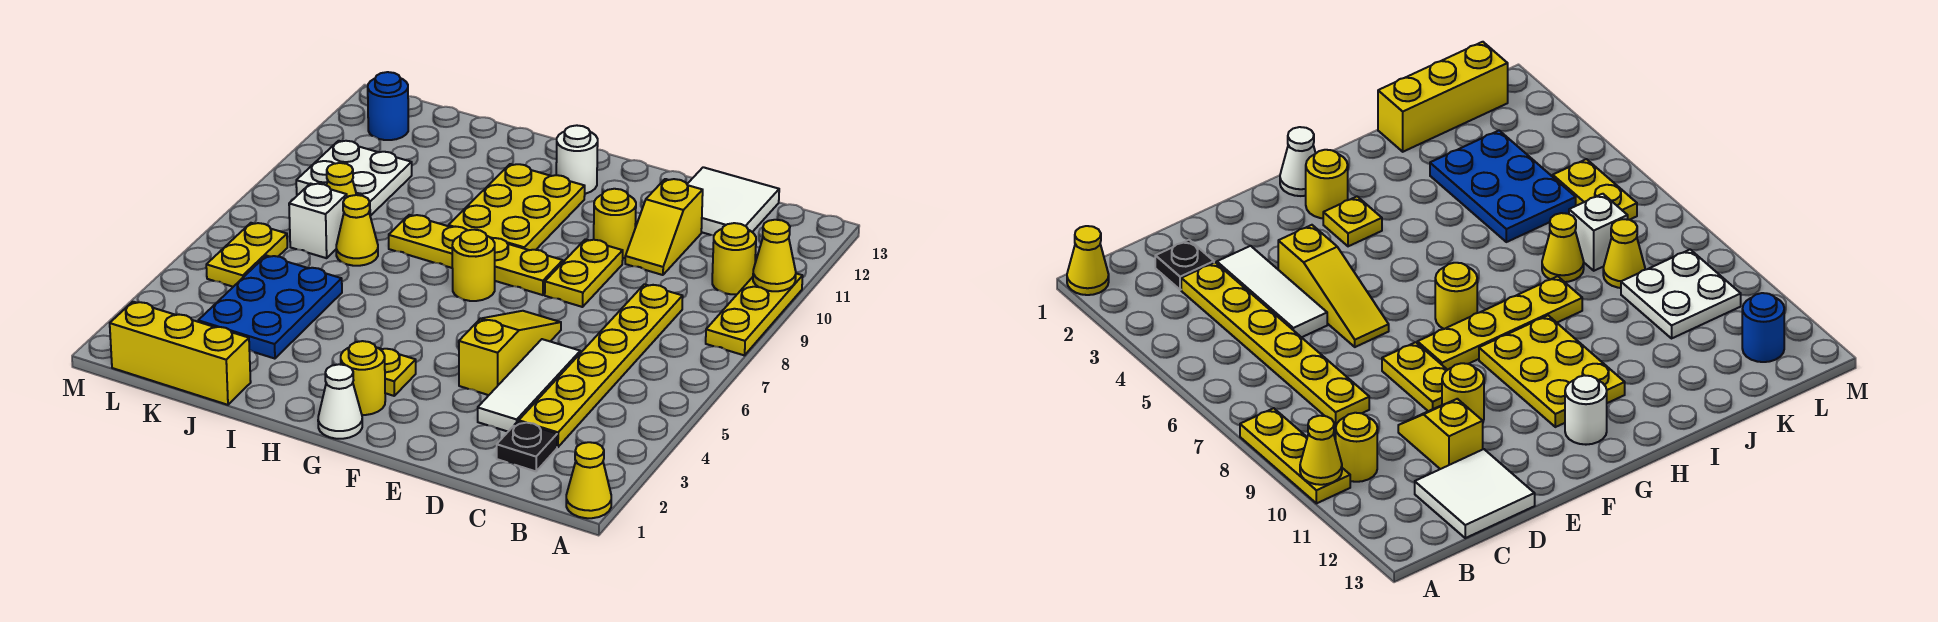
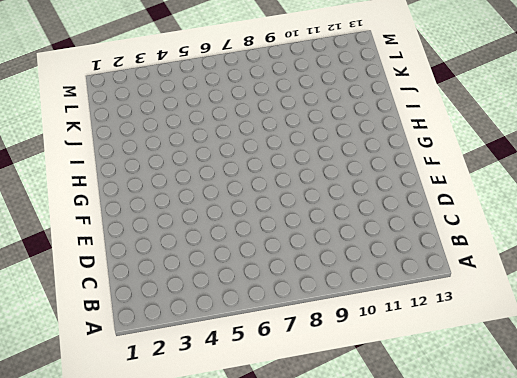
none -> yellow cone A1 level 1
none -> yellow plate A8:A10 level 1
none -> yellow round brick B10 level 1

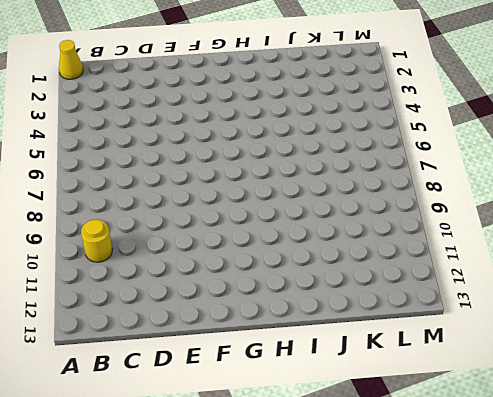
none -> yellow plate A8:A10 level 1
none -> black plate C2 level 1
none -> yellow plate C3:C8 level 1

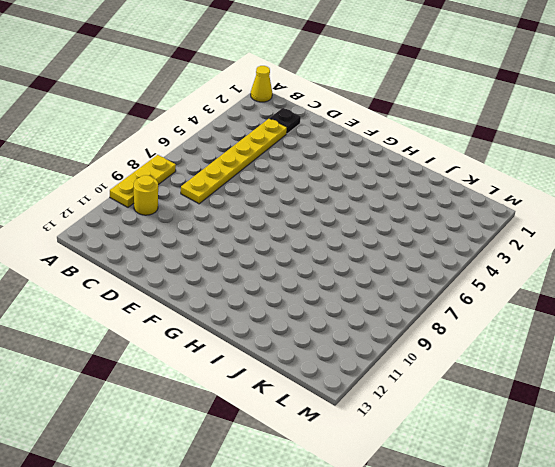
none -> white tile C12:D13 level 1
none -> white tile D3:D5 level 1
none -> yellow slope D10:D11 level 1 top 11

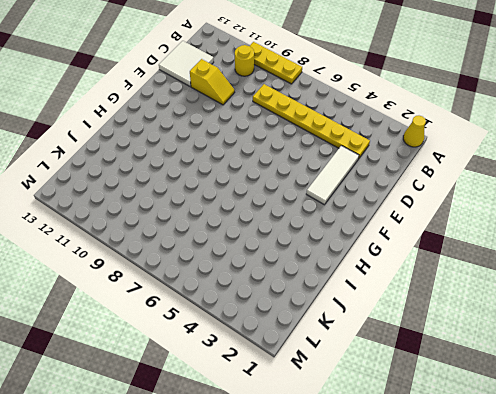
white tile D3:F3 level 1 -> white tile D3:D5 level 1
none -> black plate C2 level 1
none -> yellow slope E4:E6 level 1 top 4
none -> yellow plate E8:E9 level 1

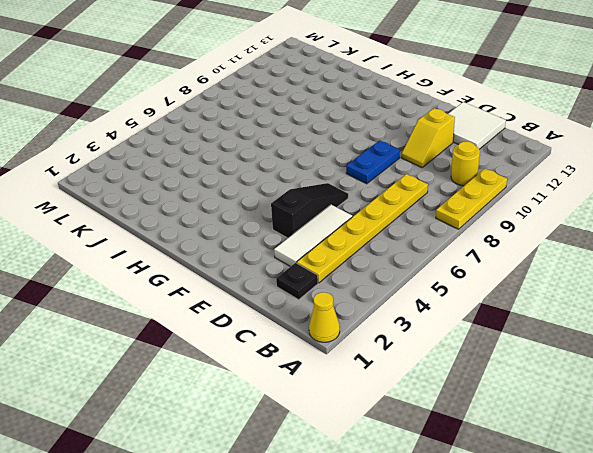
black slope E4:E6 level 1 top 4 -> yellow slope E4:E6 level 1 top 4
blue plate E8:E9 level 1 -> yellow plate E8:E9 level 1
none -> yellow round brick E10 level 1
none -> yellow plate F8:I8 level 1
none -> white cone G1 level 1

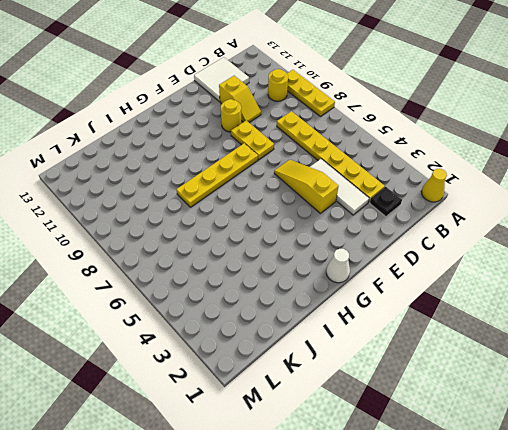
none -> yellow round brick G2 level 1
none -> yellow plate G3 level 1
none -> yellow round brick G7 level 1

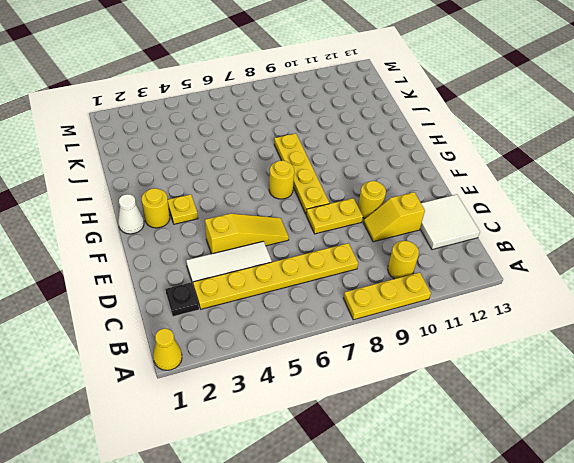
none -> yellow plate G9:H11 level 1
none -> white round brick G12 level 1
none -> yellow brick J1:L1 level 1

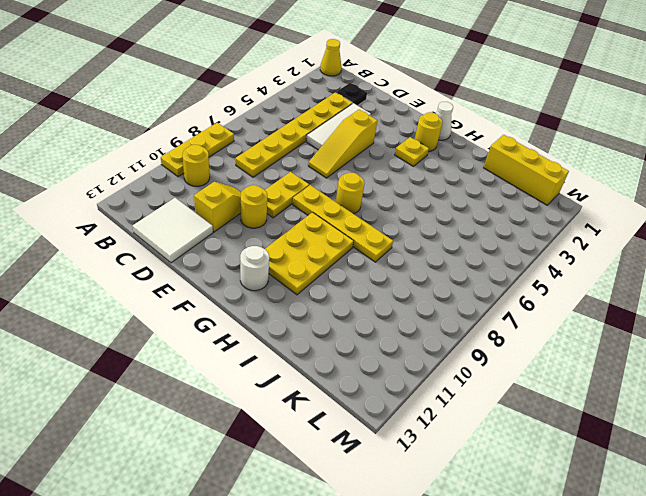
none -> blue plate J3:K5 level 1
none -> yellow cone J7 level 1
none -> white brick K7 level 1

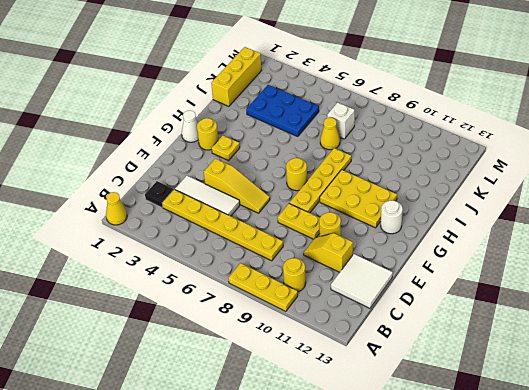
none -> yellow cone K8 level 1
none -> white plate K9:L10 level 1
none -> yellow plate L5:L6 level 1

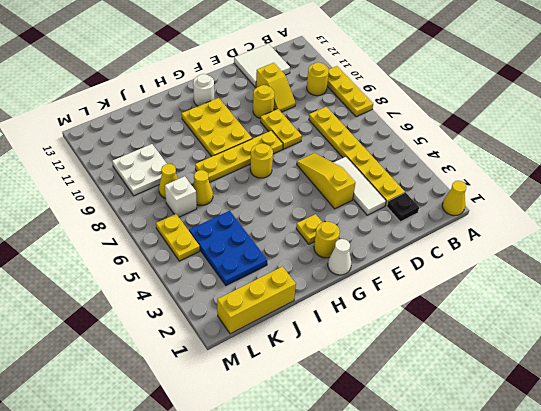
none -> blue round brick L12 level 1
none -> yellow cone A10 level 2

